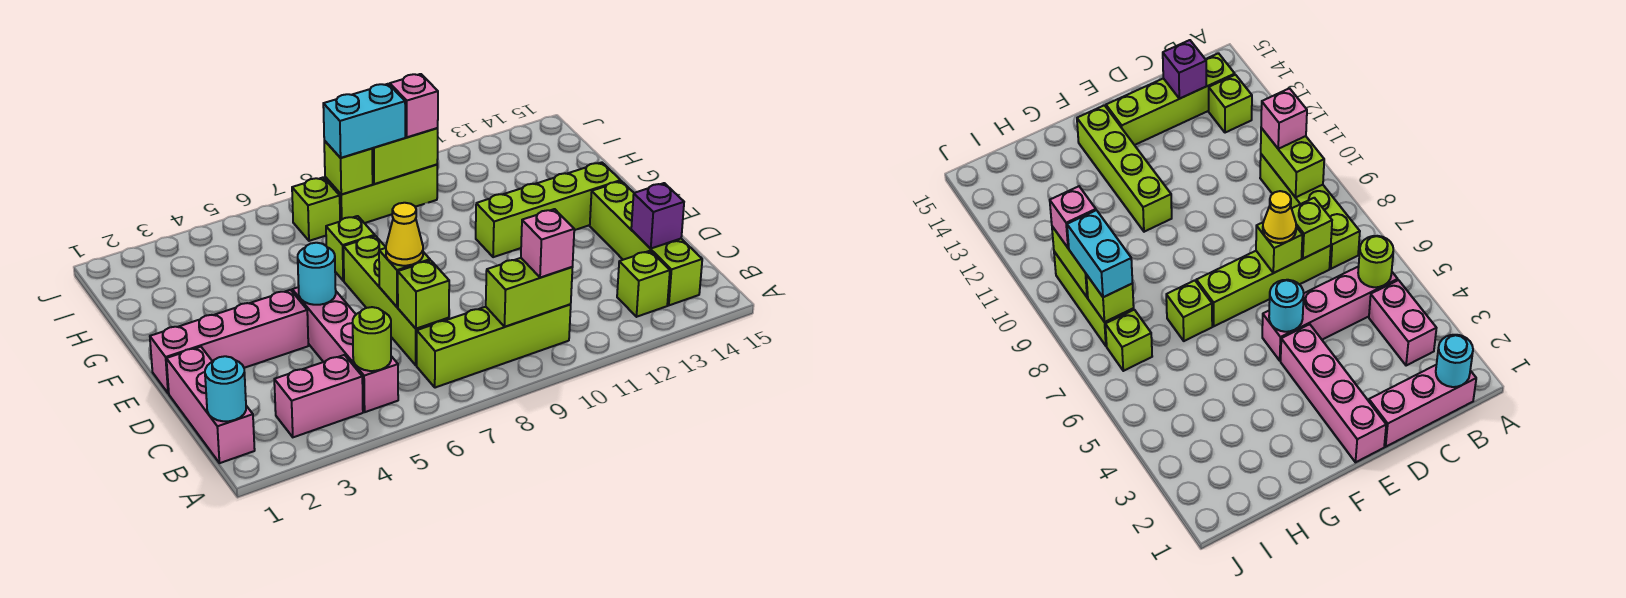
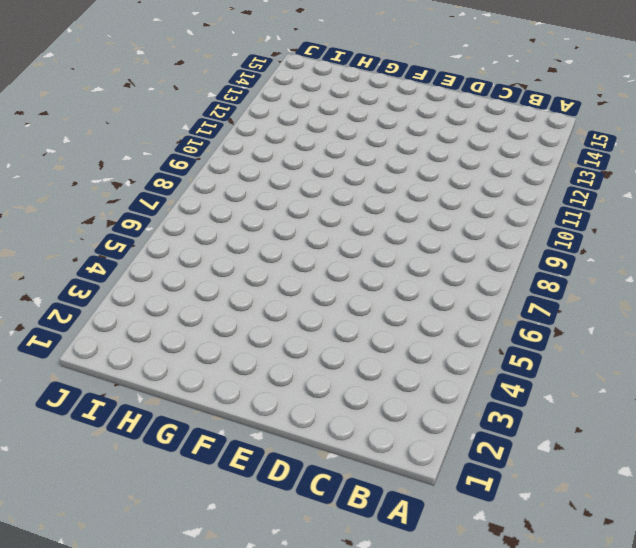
none -> pink brick B1:D1 level 1
none -> pink brick B3:B4 level 1
none -> pink brick B5:E5 level 1

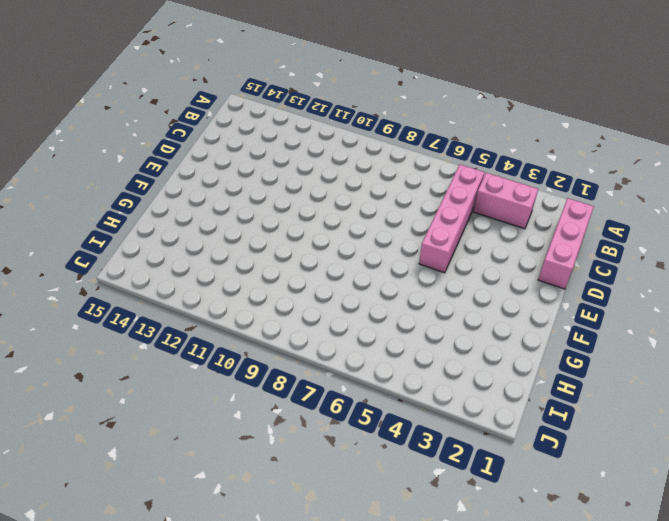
none -> lime brick B7:B10 level 1
none -> lime brick B13 level 1
none -> lime brick B14:E14 level 1

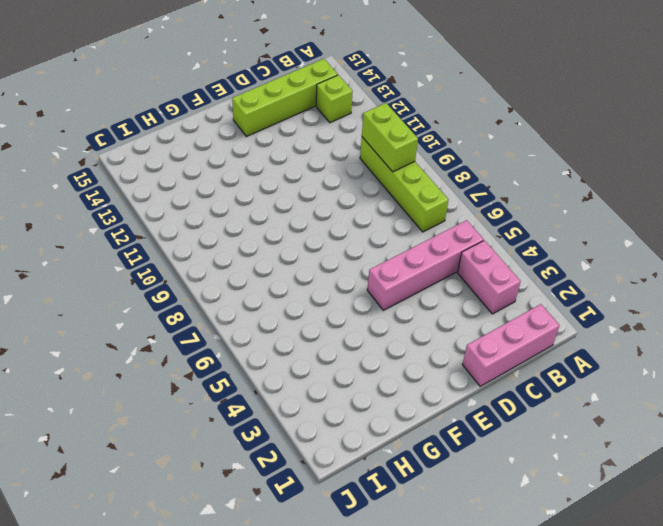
none -> lime brick C7:F7 level 1
none -> pink brick E1:E4 level 1
none -> lime brick F11:F14 level 1

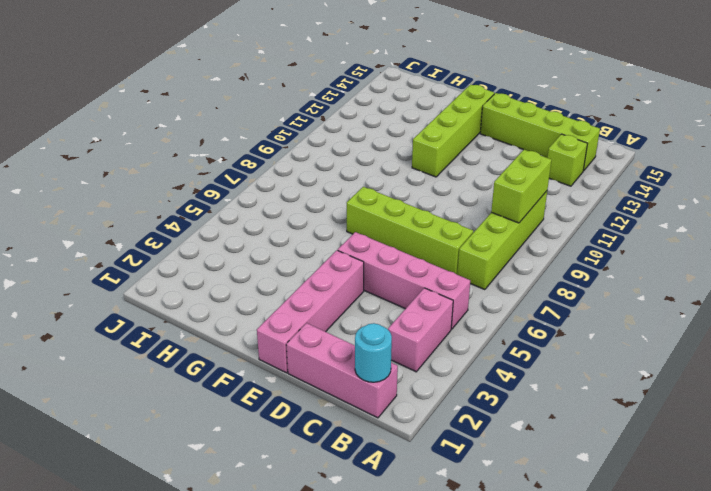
none -> lime brick G7 level 1
none -> lime brick I7 level 1
none -> lime brick I8:I10 level 1

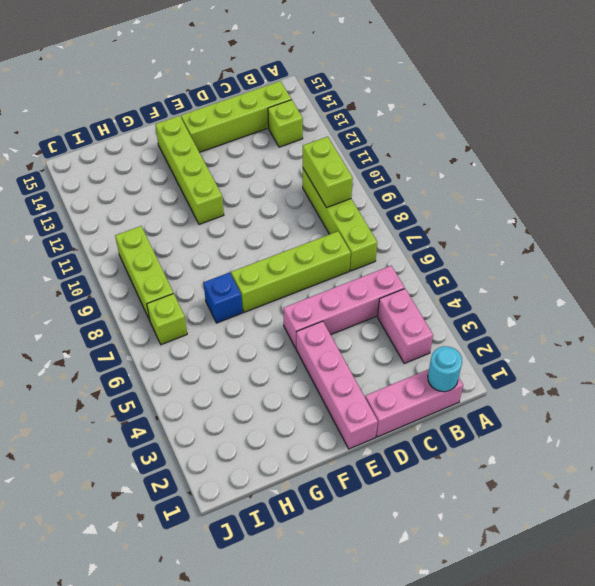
blue brick G7 level 1 -> lime brick G7 level 1
none -> lime round brick B5 level 2
none -> lime brick C7 level 2
none -> purple brick C14 level 2

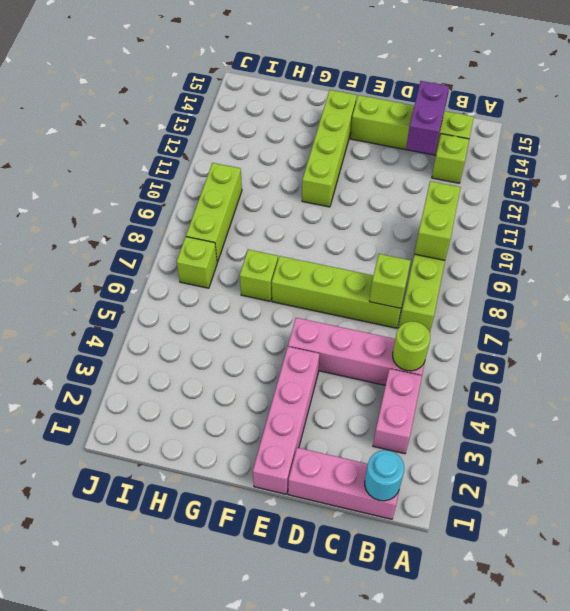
purple brick C13:C14 level 2 -> purple brick C14 level 2
none -> lime brick D7 level 2
none -> cyan round brick E5 level 2
none -> lime brick I8 level 2

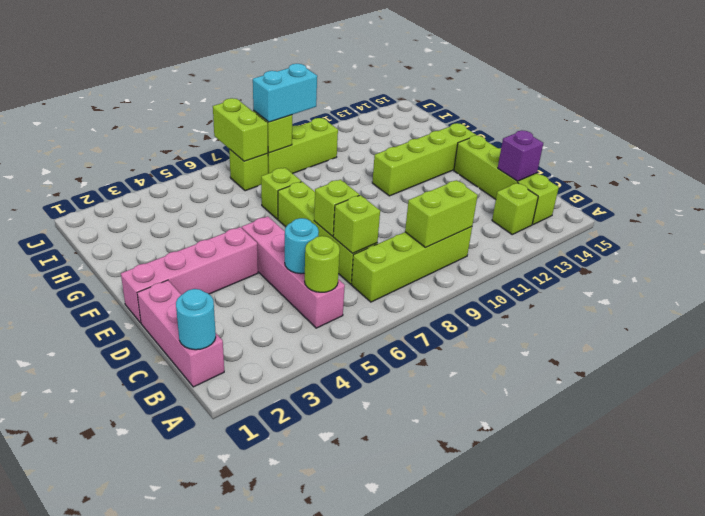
cyan round brick C5 level 2 -> cyan round brick E5 level 2
lime brick I7:J7 level 2 -> lime brick I9:I10 level 2
none -> pink brick B3:B4 level 1
none -> pink brick B10 level 3
none -> yellow cone D7 level 3

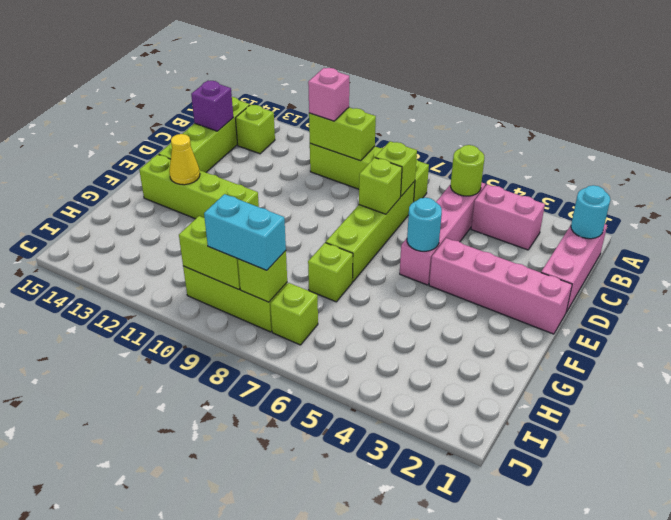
yellow cone F13 level 2 -> yellow cone D7 level 3
none -> pink brick I10 level 3

